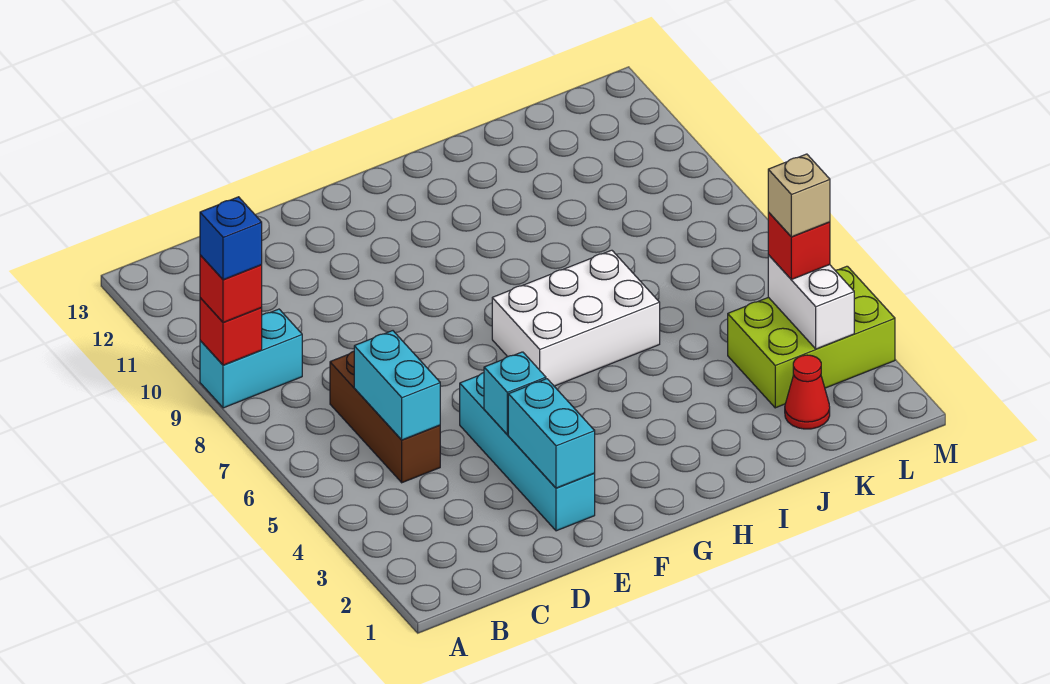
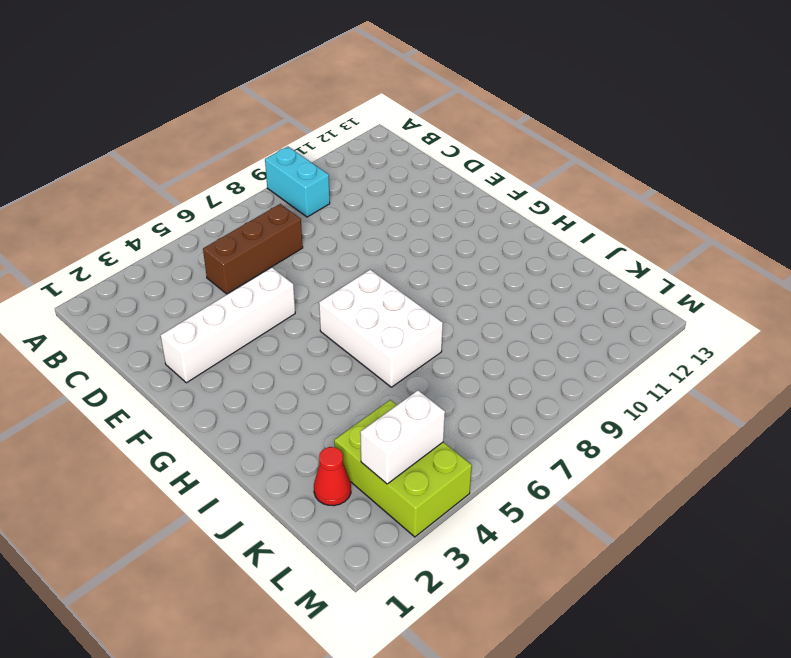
white brick E2:E5 level 1 -> cyan brick E2:E5 level 1
none -> red brick A9 level 2
none -> cyan brick C5:C6 level 2
none -> cyan brick E2:E3 level 2

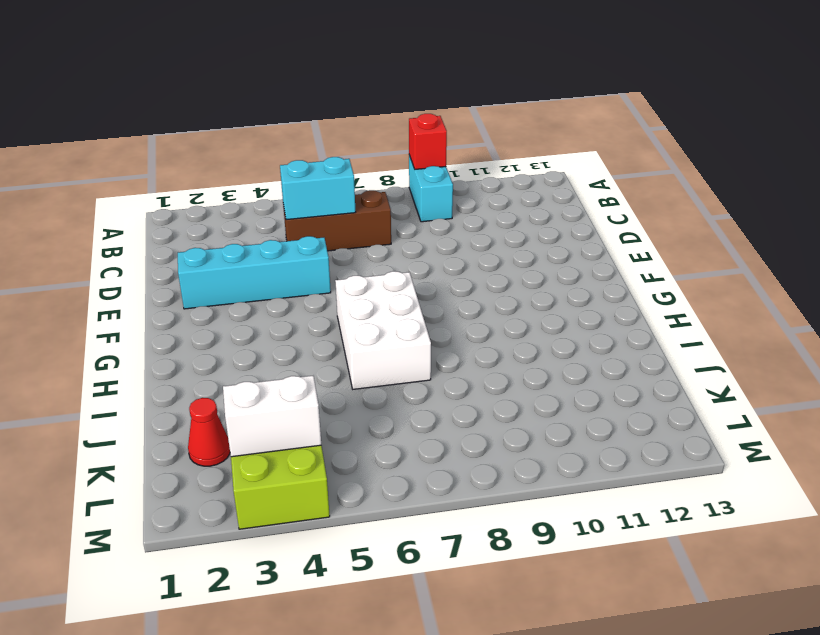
none -> cyan brick E2:E3 level 2
none -> cyan brick E4 level 2
none -> red brick A9 level 3

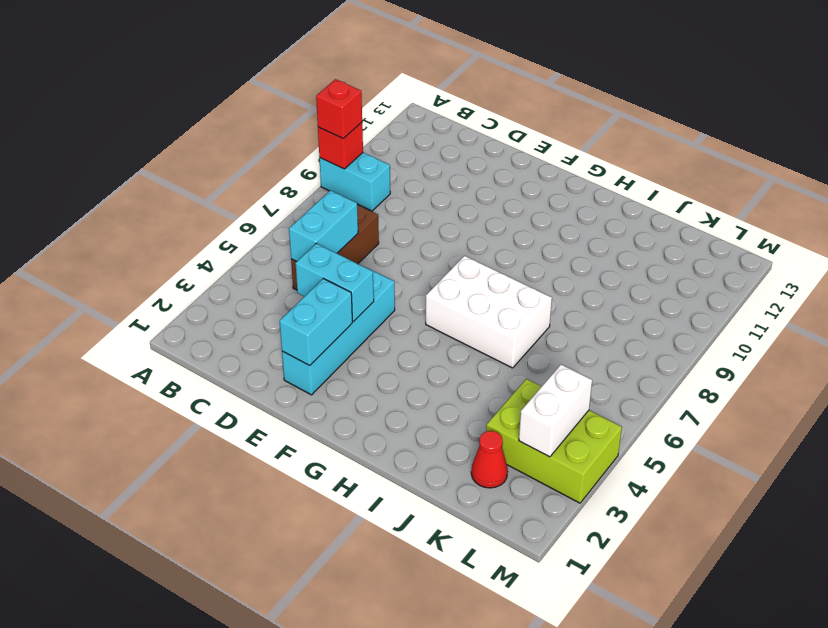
cyan brick D4:E4 level 2 -> cyan brick E4 level 2
none -> red brick L4 level 3
none -> blue brick A9 level 4
none -> tan brick L4 level 4

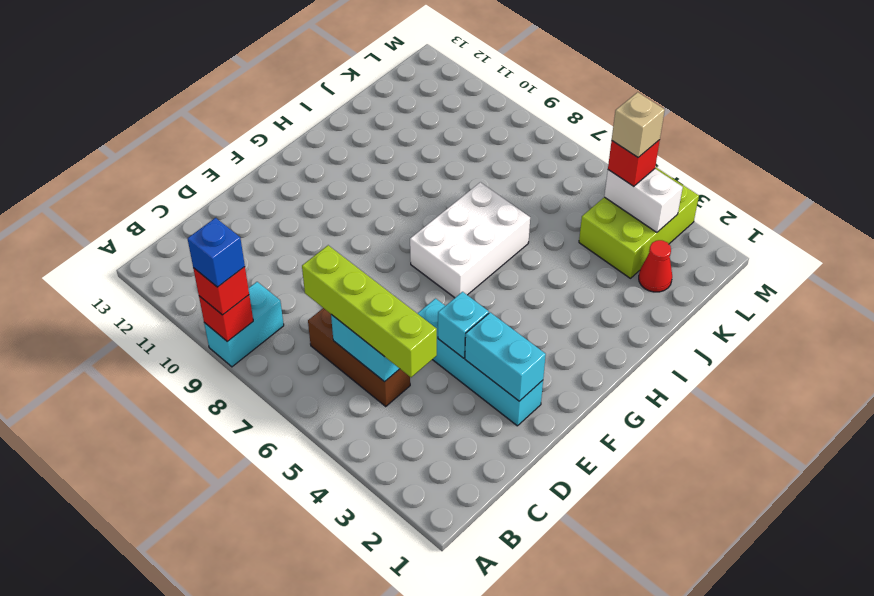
lime brick C4:C7 level 3 -> none

